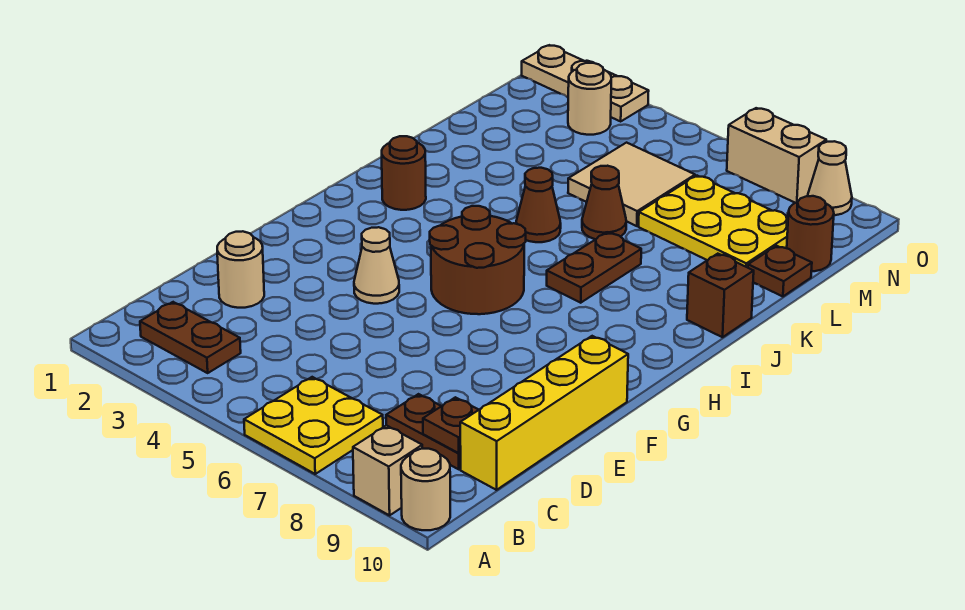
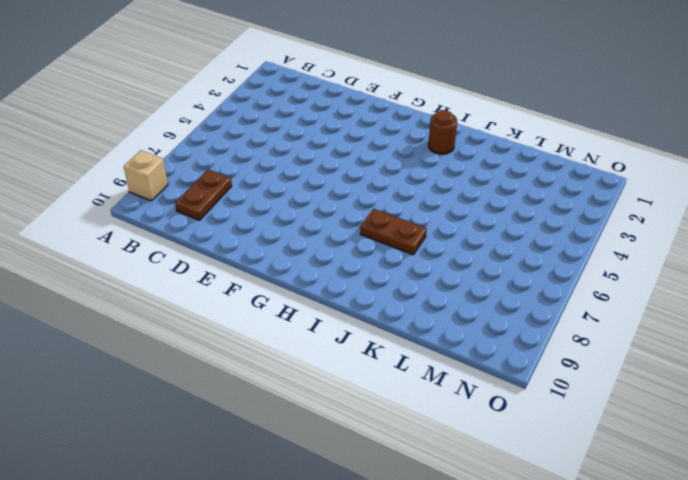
none -> yellow plate A6:B7 level 1
none -> tan round brick A10 level 1
none -> brown plate B2:B3 level 1

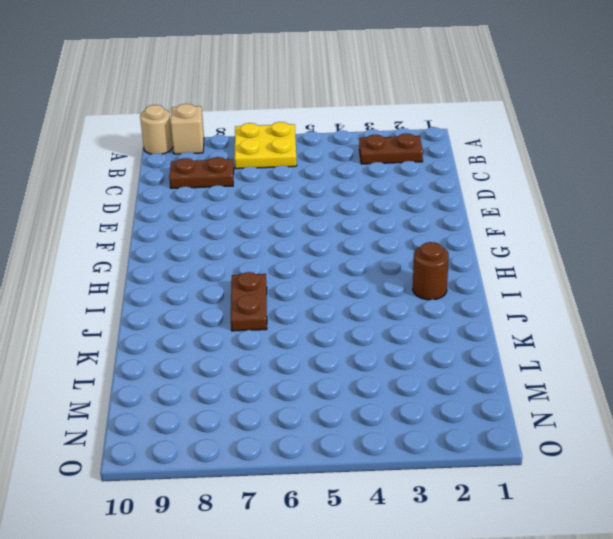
none -> yellow brick C10:F10 level 1
none -> tan round brick D2 level 1
none -> tan cone F4 level 1

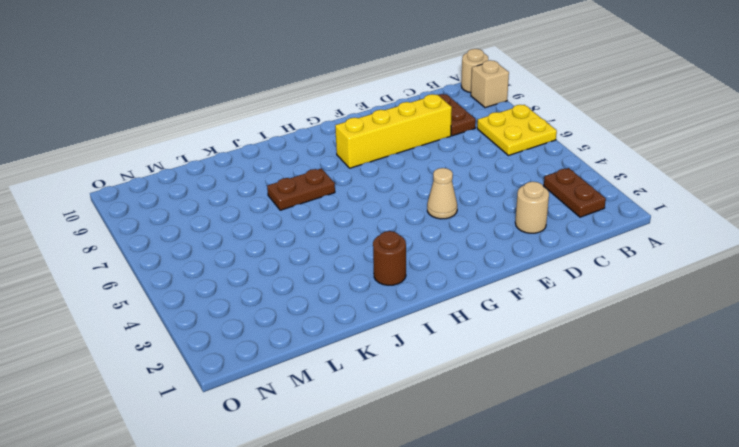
yellow brick D8:G8 level 1 -> yellow brick C10:F10 level 1
none -> brown round brick G5:H6 level 1
none -> brown cone J5 level 1
none -> brown brick J10 level 1

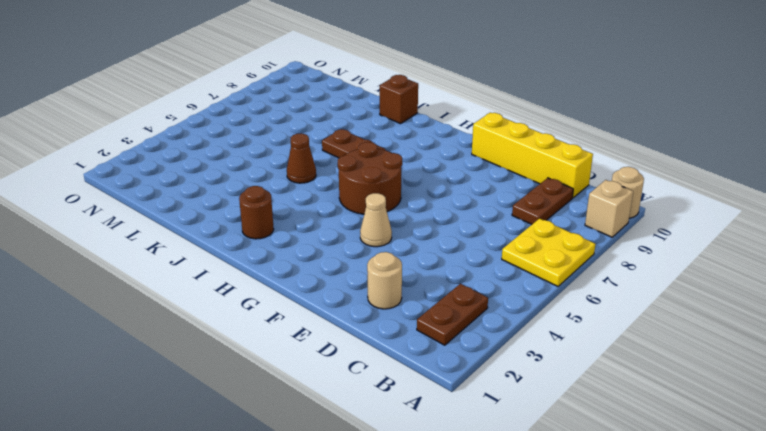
none -> brown cone K6 level 1
none -> tan tile L5:M6 level 1
none -> yellow plate L7:M9 level 1

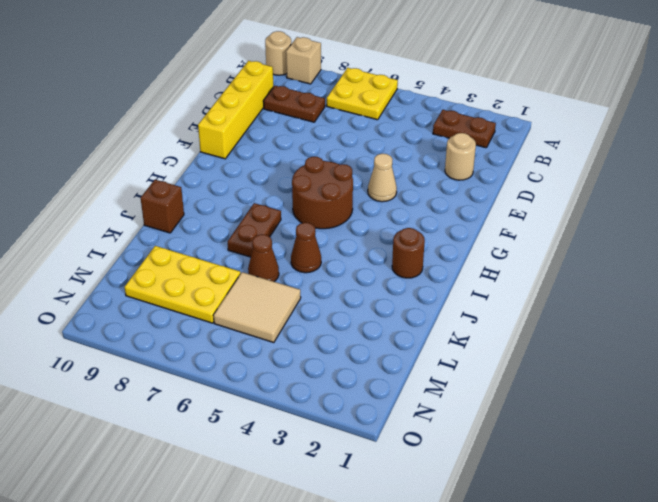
none -> brown plate L10 level 1
none -> brown round brick M10 level 1
none -> tan round brick N3 level 1

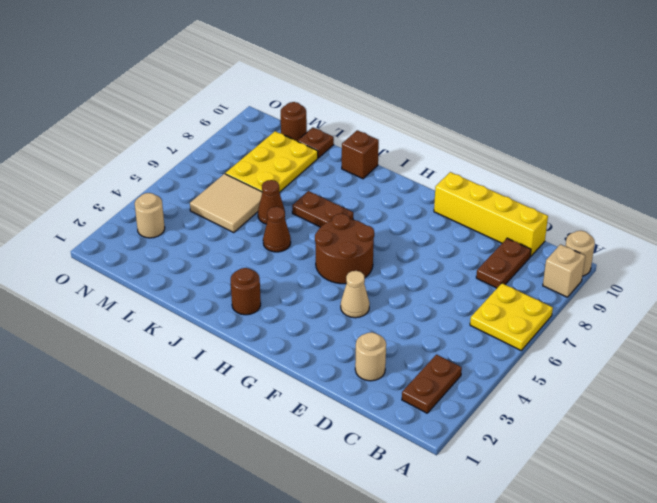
none -> tan plate O1:O3 level 1
none -> tan brick O7:O8 level 1
none -> tan cone O9 level 1

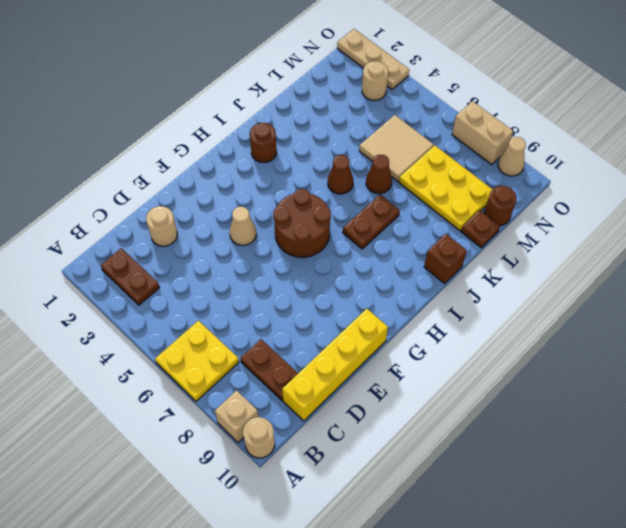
none -> brown plate C9 level 2

